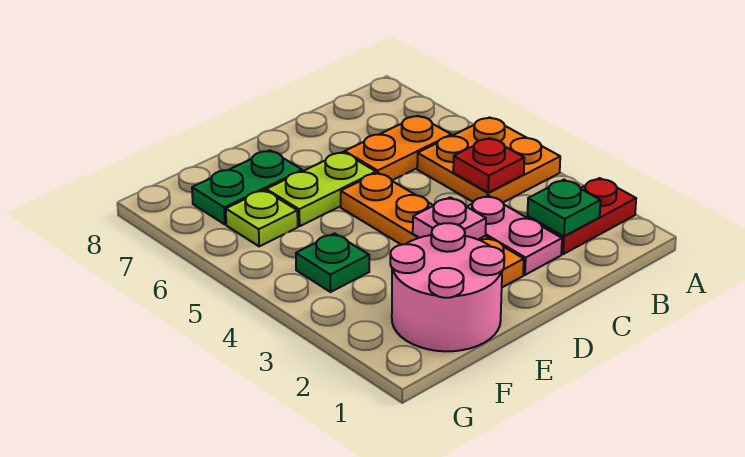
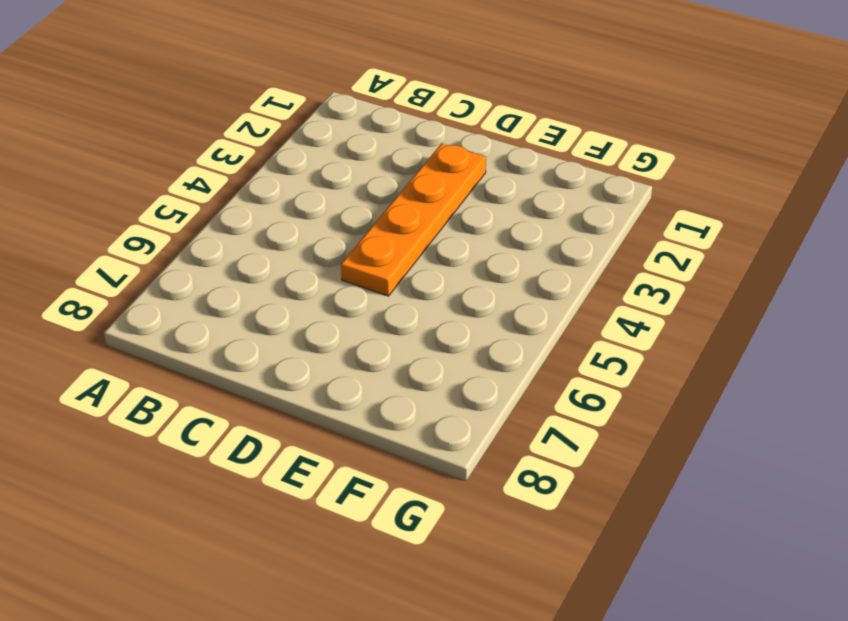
none -> red plate A2:B2 level 1
none -> orange plate A4:B5 level 1
none -> orange plate B6:C6 level 1

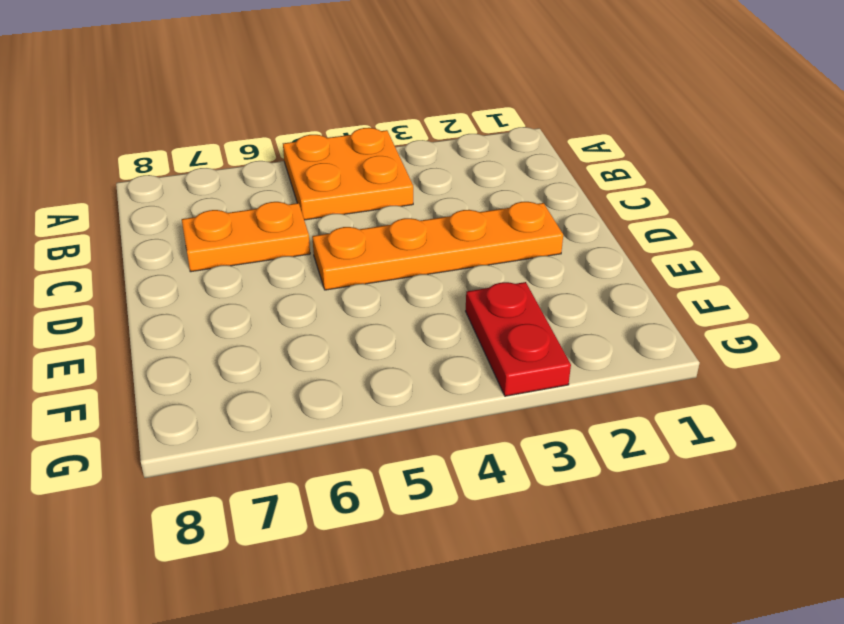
orange plate C6:C7 level 1 -> orange plate B6:C6 level 1
red plate F3:G3 level 1 -> red plate A2:B2 level 1
none -> pink plate C2:C3 level 1
none -> lime plate D6:E6 level 1
none -> pink round brick E1:F2 level 1

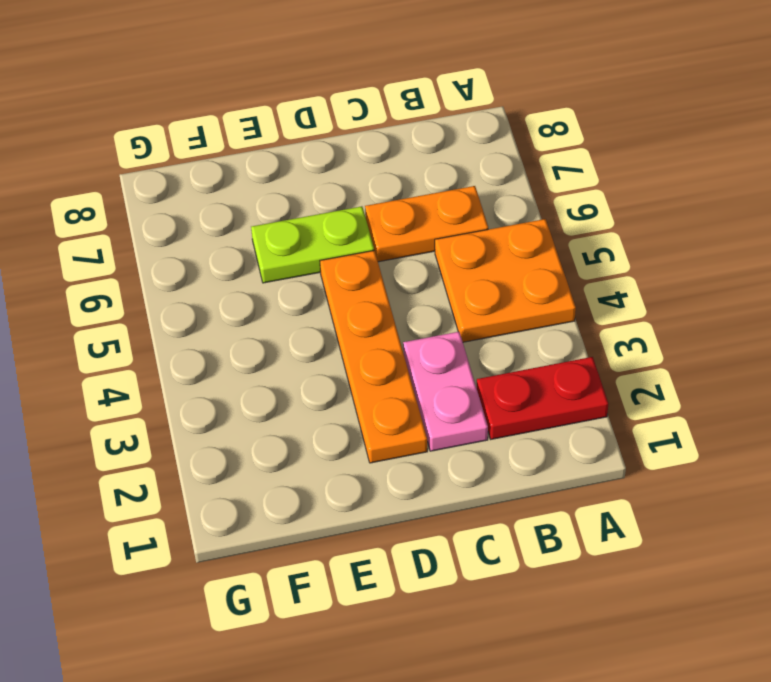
none -> pink round brick E1:F2 level 1
none -> green plate E7:F7 level 1
none -> green plate F4 level 1

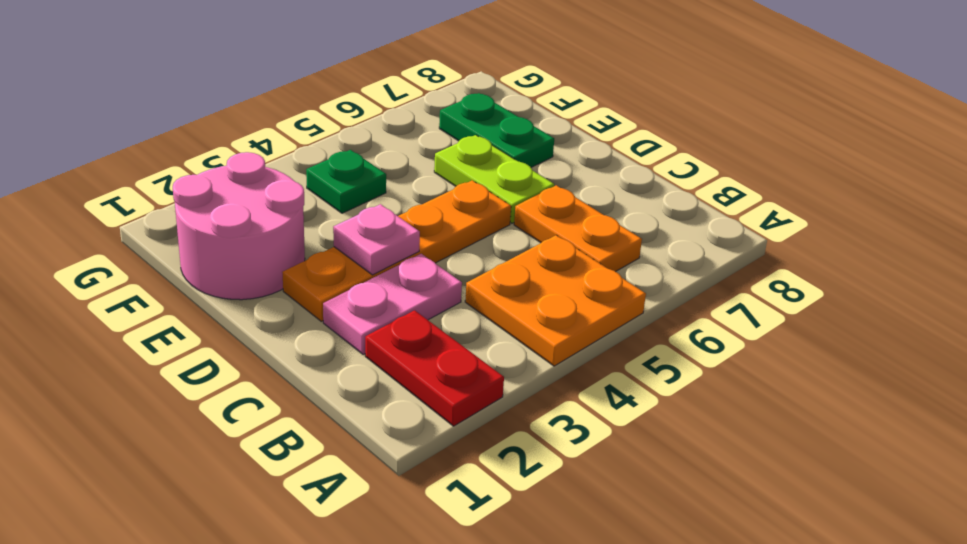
none -> lime plate F6 level 1
none -> green plate B2 level 2
none -> red plate B4 level 2

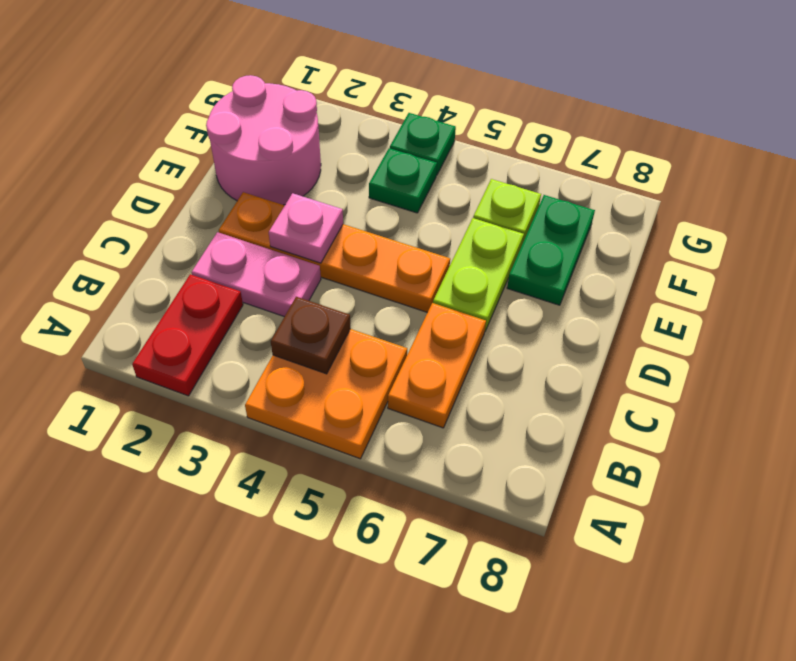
brown plate B4 level 2 -> red plate B4 level 2
green plate G4 level 1 -> green plate B2 level 2

